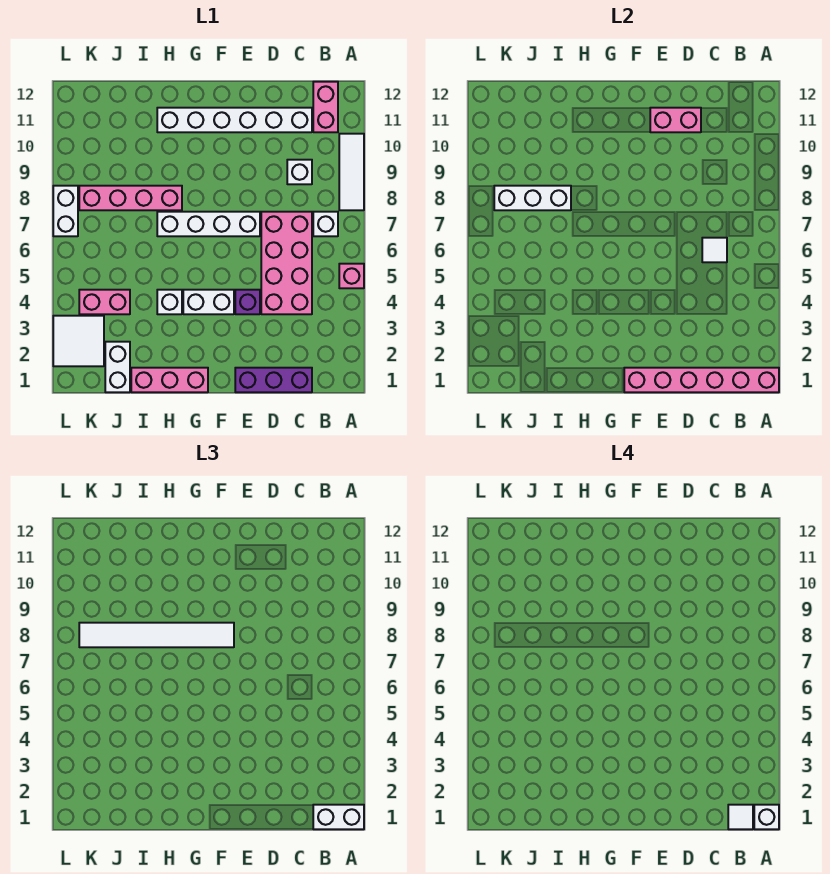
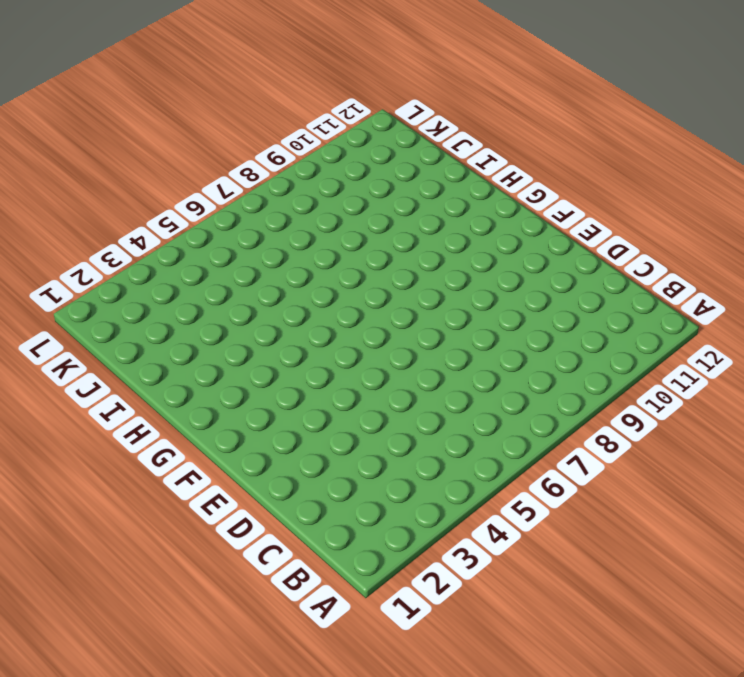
none -> pink brick A5 level 1
none -> white tile A8:A10 level 1
none -> white brick B7 level 1

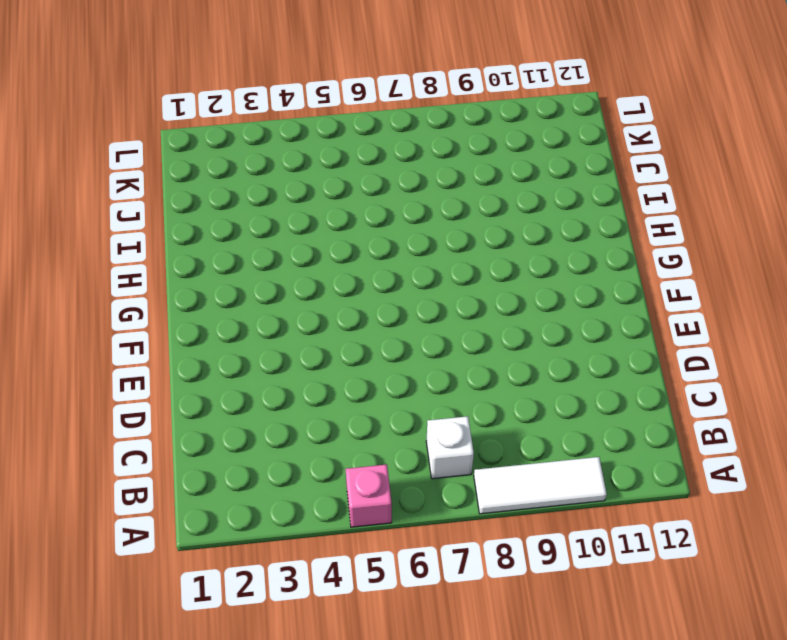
none -> pink brick B11:B12 level 1
none -> purple brick C1:E1 level 1
none -> pink brick C4:D7 level 1

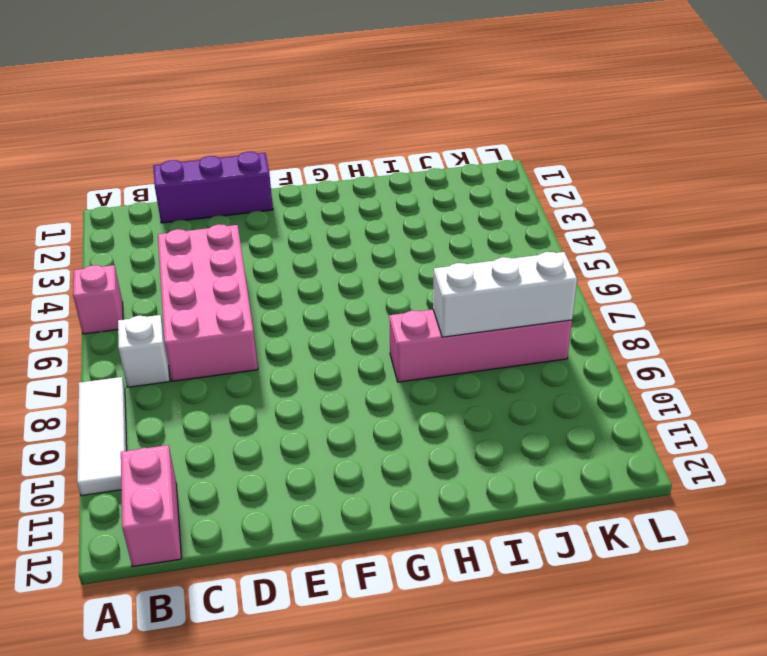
none -> white brick C9 level 1
none -> white brick C11:H11 level 1
none -> purple brick E4 level 1

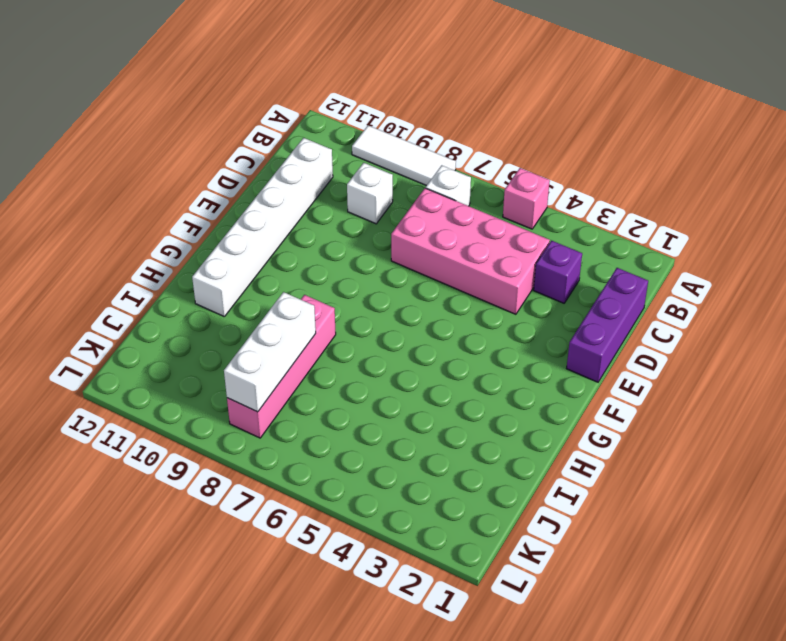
purple brick C3 level 1 -> purple brick E4 level 1
none -> pink brick B11:B12 level 1
none -> white brick E7:H7 level 1
none -> white brick F4:G4 level 1

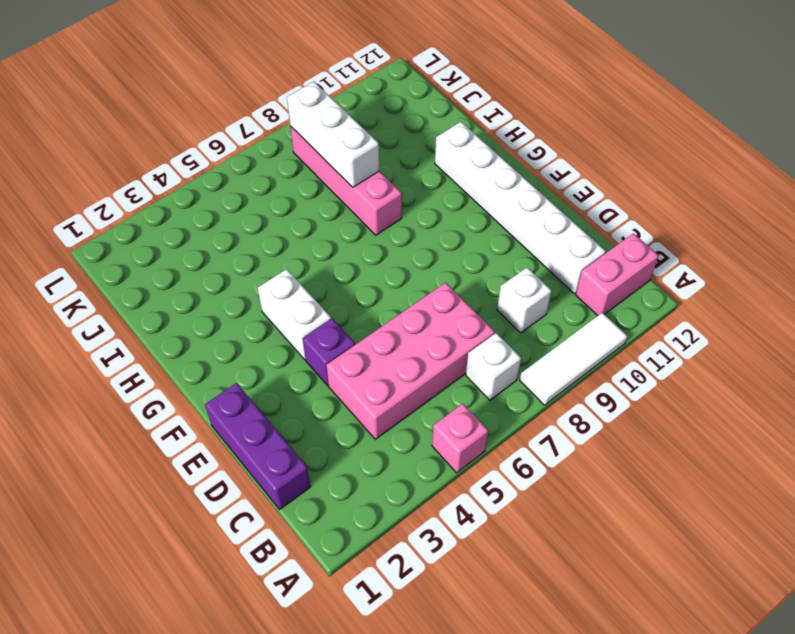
none -> white brick E7:H7 level 1
none -> pink brick G1:I1 level 1
none -> white brick H4 level 1

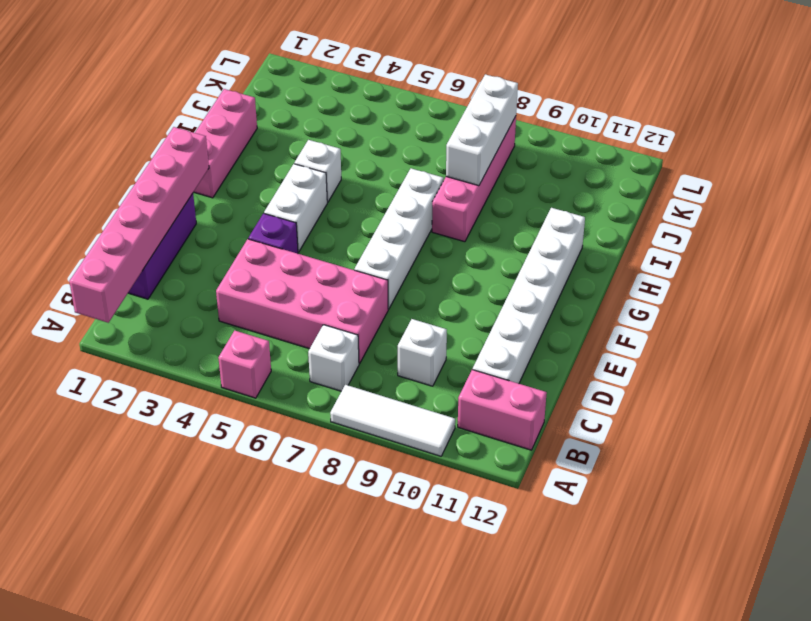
none -> white brick J1:J2 level 1
none -> pink brick J4:K4 level 1
none -> white tile K2:L3 level 1

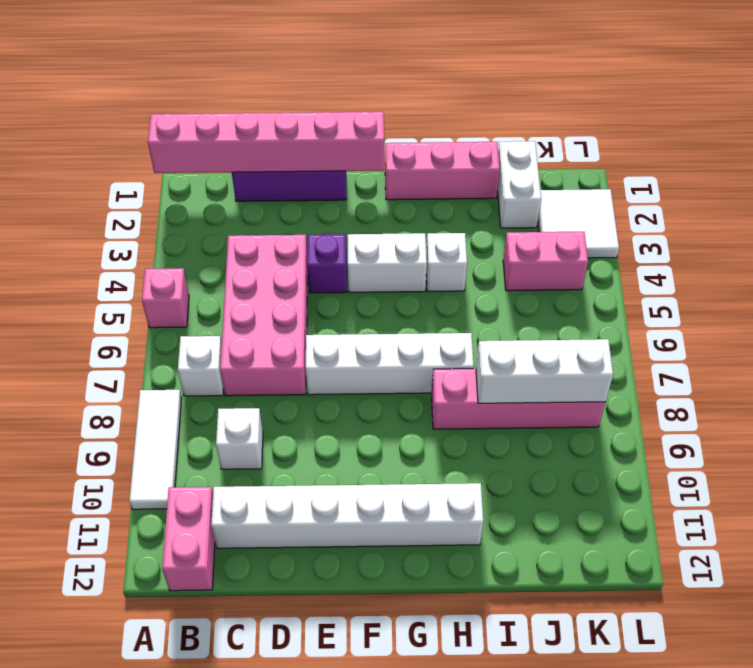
none -> white brick L7:L8 level 1
none -> white tile C6 level 2
none -> pink brick D11:E11 level 2

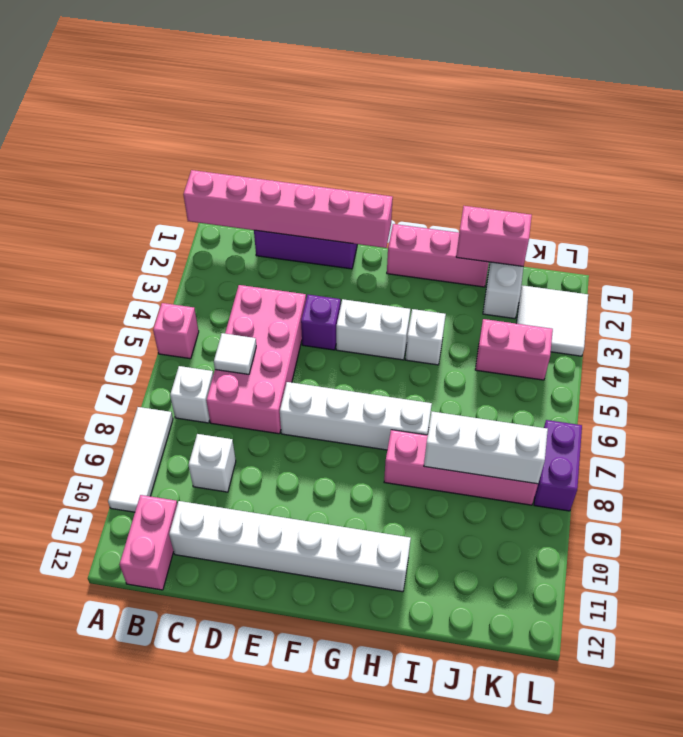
pink brick I1:J1 level 2 -> pink brick D11:E11 level 2
purple brick L7:L8 level 1 -> white brick L7:L8 level 1
none -> white brick A1:B1 level 3
none -> white tile F8:K8 level 3
none -> white brick A1 level 4

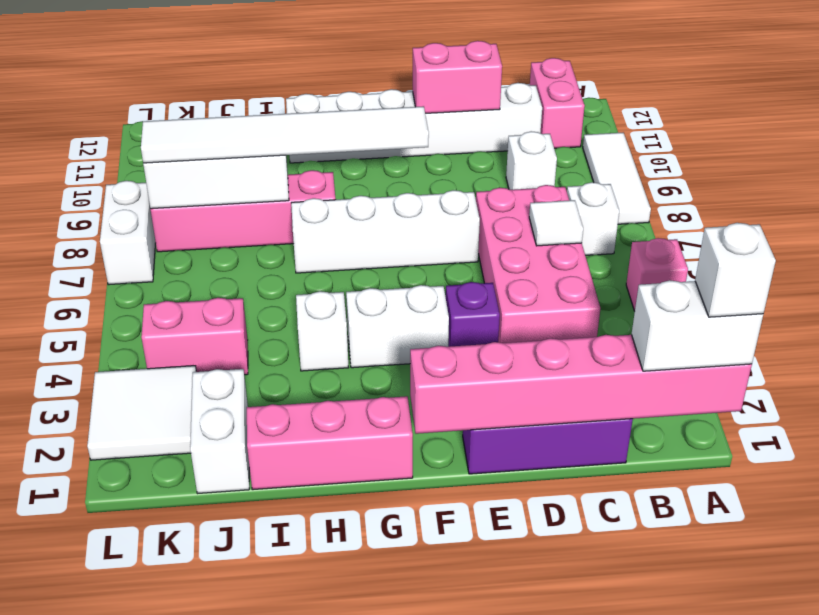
none -> white tile B1 level 4

